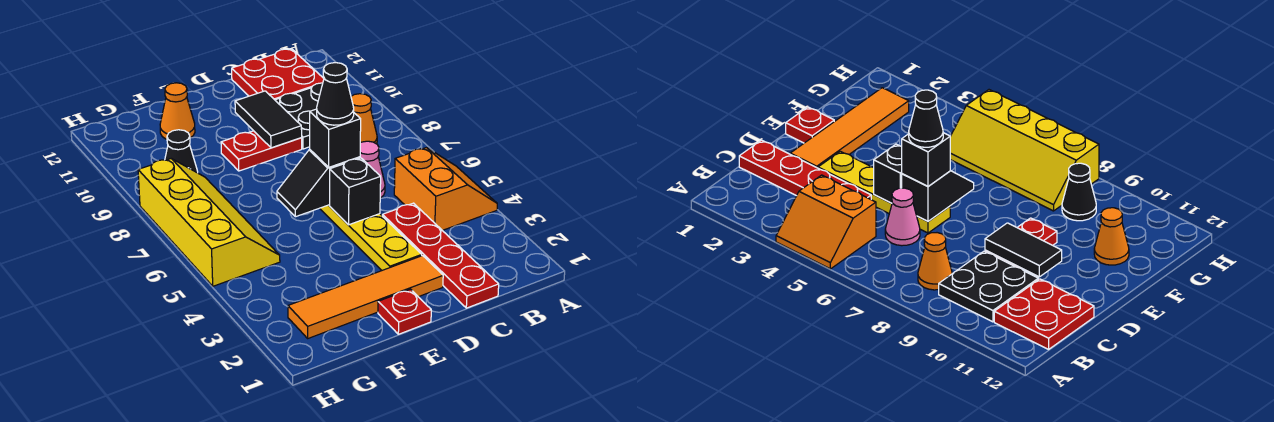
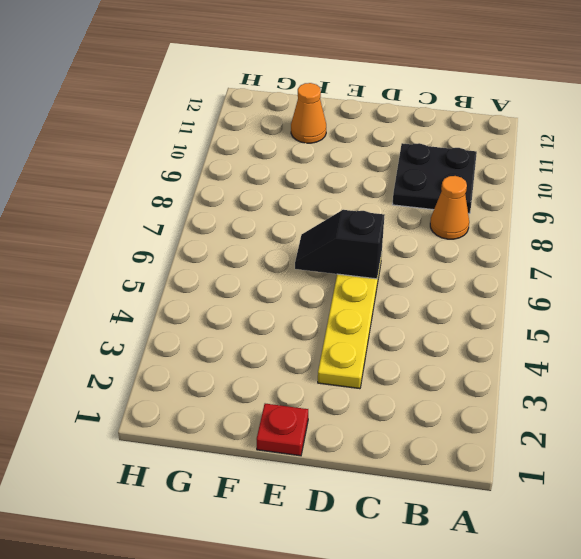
none -> orange slope A4:B5 level 1 top B
none -> red plate B11:C12 level 1
none -> red plate C1:C4 level 1

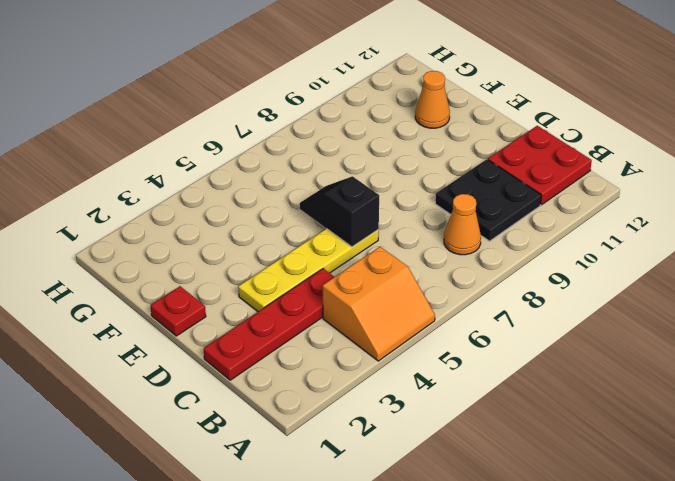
none -> pink cone C6 level 1
none -> orange tile D2:G2 level 1
none -> red plate D9:E9 level 1

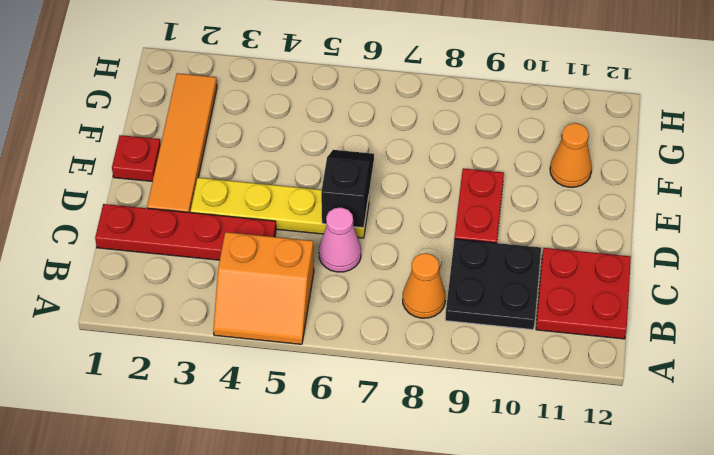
none -> yellow slope G5:H8 level 1 top H
none -> black cone G9 level 1
none -> black brick D5 level 2

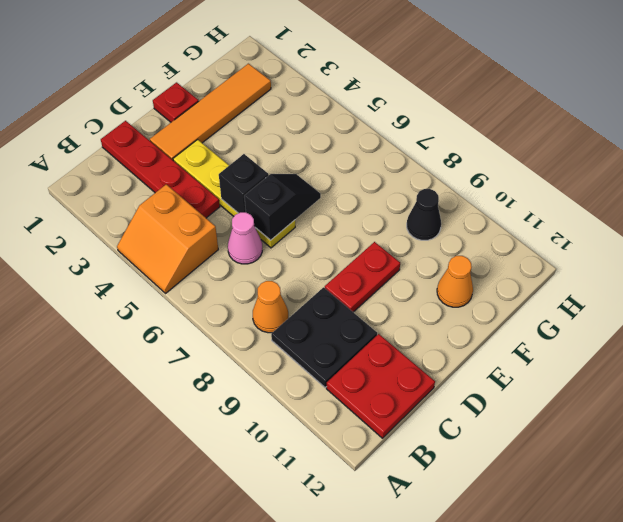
none -> yellow slope G5:H8 level 1 top H
none -> black tile D9:D10 level 2
none -> black brick D6 level 3

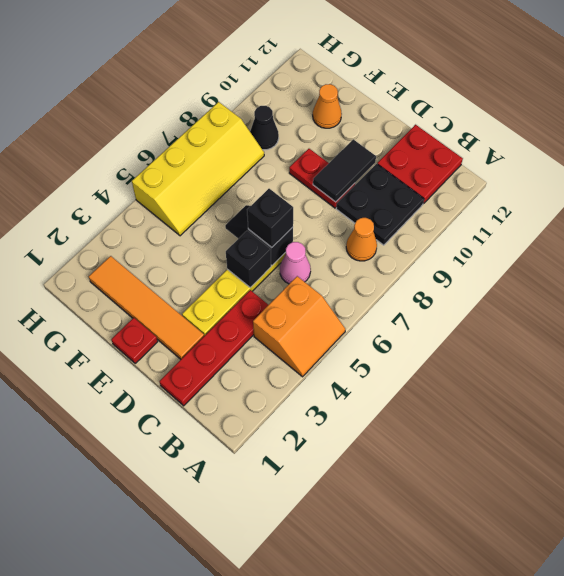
none -> black cone D6 level 4

